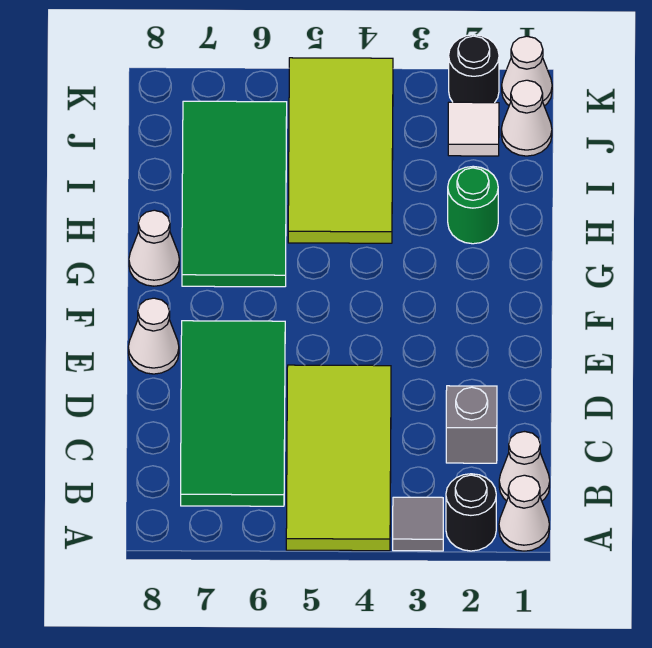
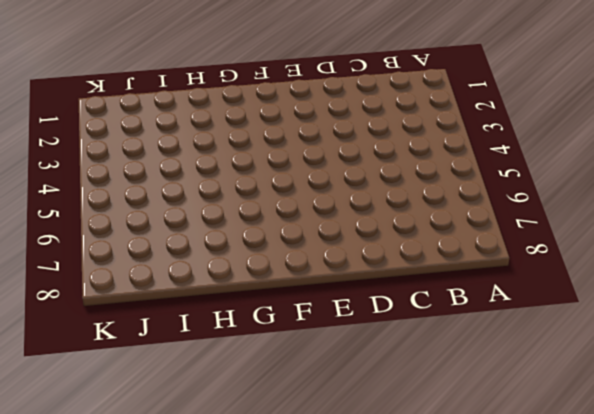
none -> white cone A1 level 1
none -> black round brick A2 level 1
none -> grey tile A3 level 1

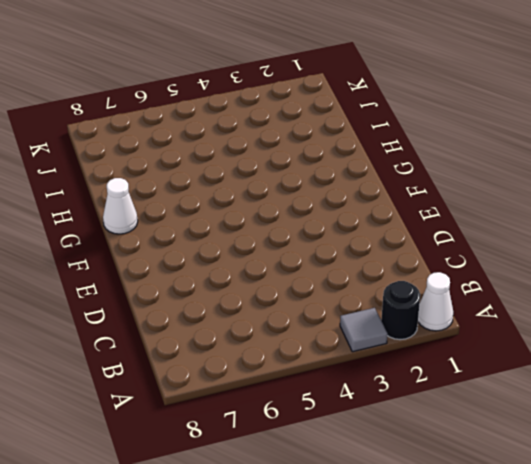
none -> lime tile A4:D5 level 1
none -> white cone B1 level 1
none -> green tile B6:E7 level 1

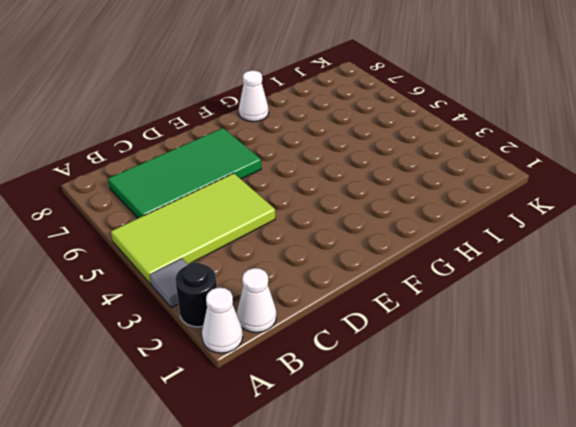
none -> grey brick C2 level 1
none -> white cone E8 level 1
none -> green tile G6:J7 level 1

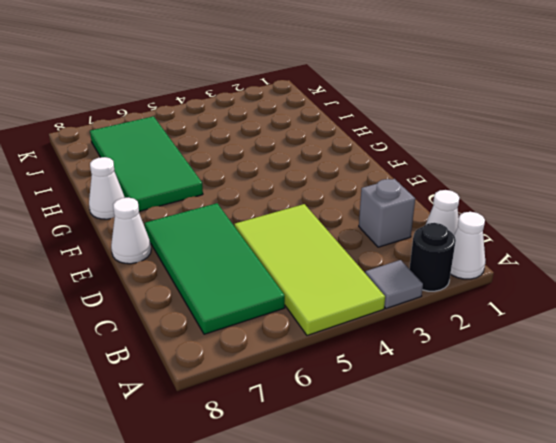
none -> green round brick H2 level 1
none -> lime tile H4:K5 level 1
none -> white cone J1 level 1

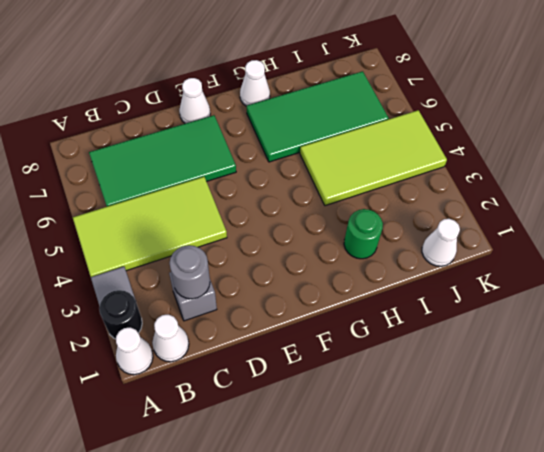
grey round brick C2 level 2 -> none
none -> white tile J2 level 1
none -> white cone K1 level 1
none -> black round brick K2 level 1

